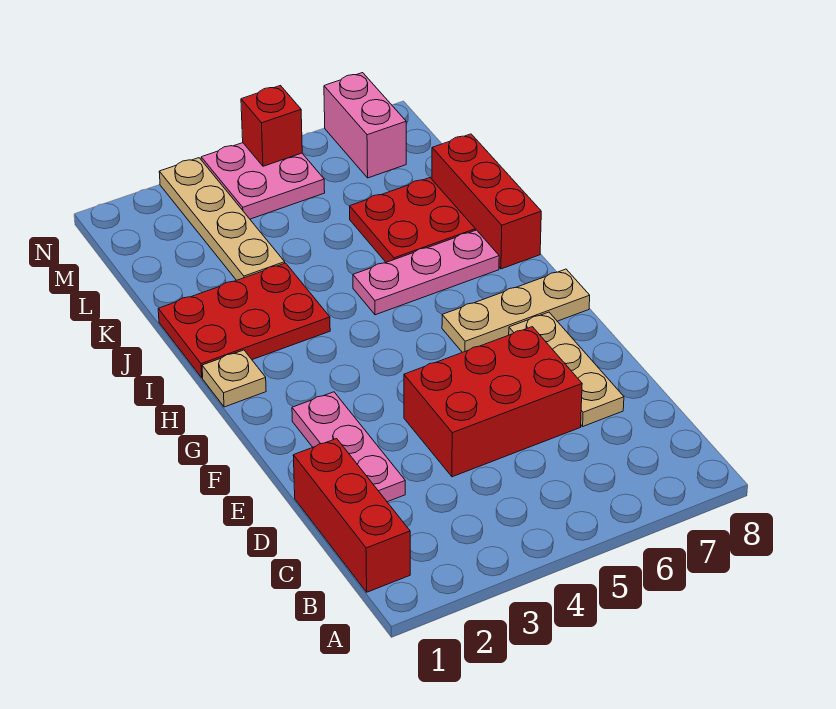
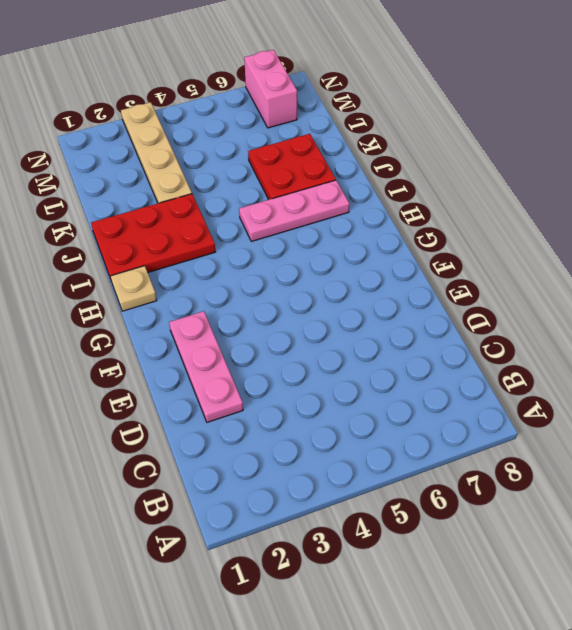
none -> red brick B1:D1 level 1
none -> red brick D4:E6 level 1
none -> tan plate D7:F7 level 1

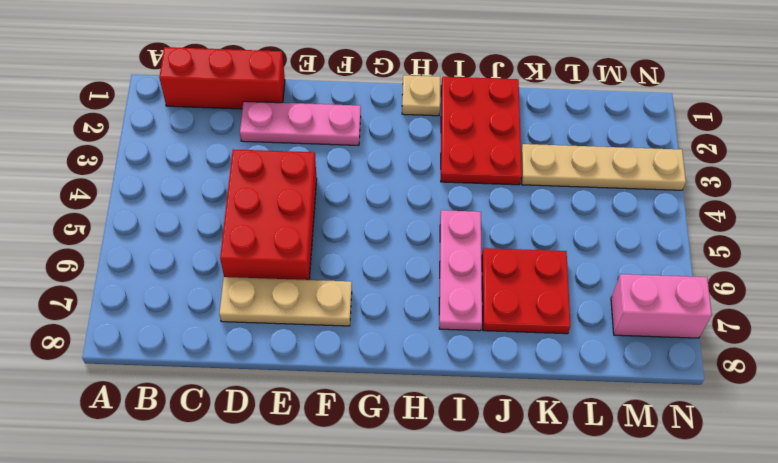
none -> tan plate G6:G8 level 1
none -> red brick I8:K8 level 1
none -> pink plate M4:N5 level 1

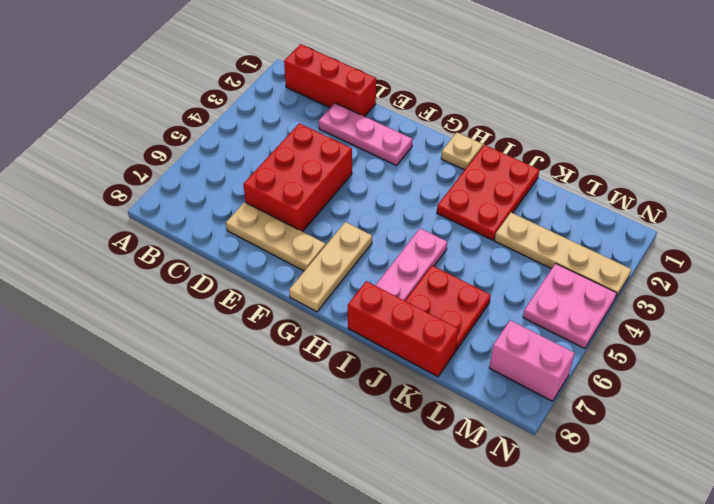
none -> red brick N5 level 2

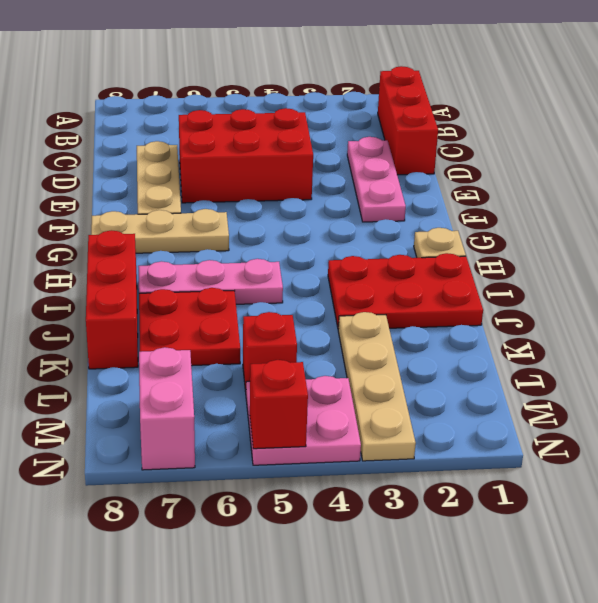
red brick L5 level 1 -> none

